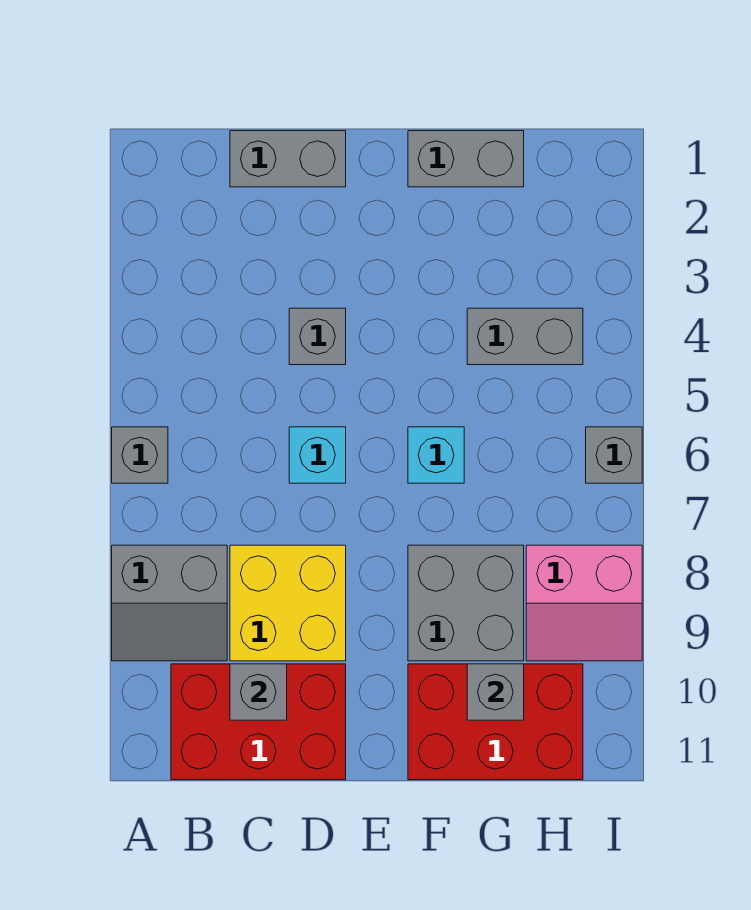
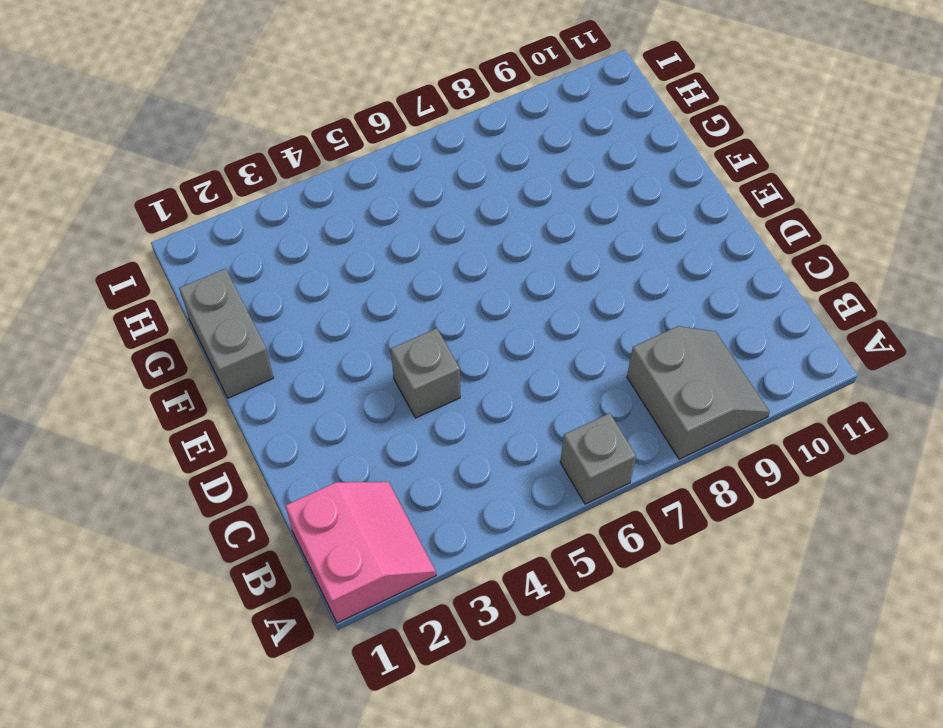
pink slope A1:B2 level 1 top 1 -> pink slope H8:I9 level 1 top 8
none -> red brick B10:D11 level 1
none -> grey brick C1:D1 level 1
none -> yellow brick C8:D9 level 1

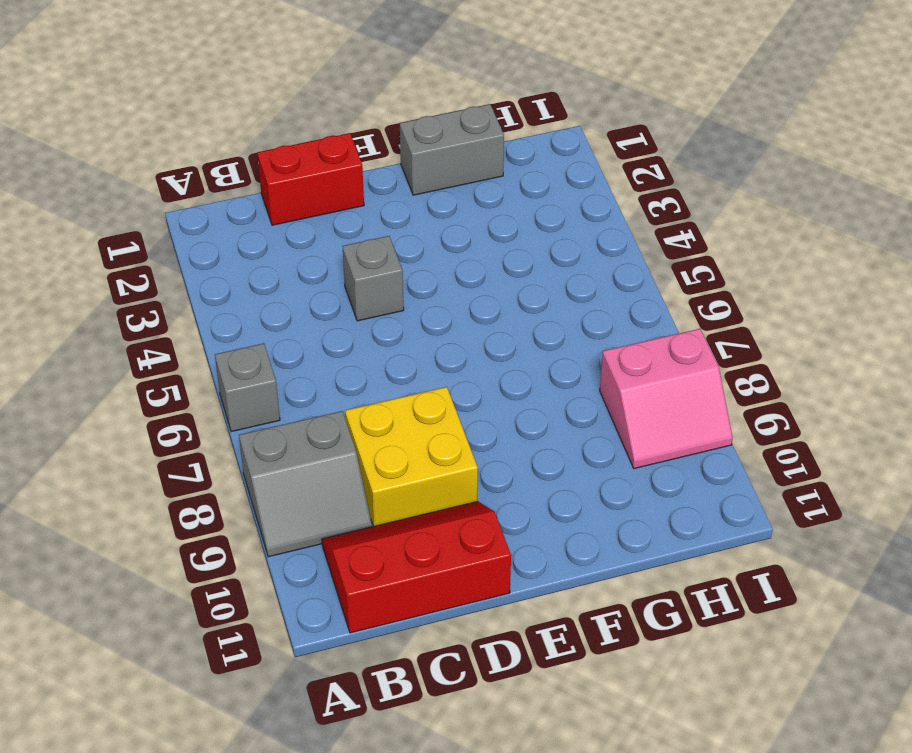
red slope B10:D11 level 1 top 11 -> red brick B10:D11 level 1
red brick C1:D1 level 1 -> grey brick C1:D1 level 1
none -> cyan brick D6 level 1
none -> cyan brick F6 level 1
none -> grey brick F8:G9 level 1

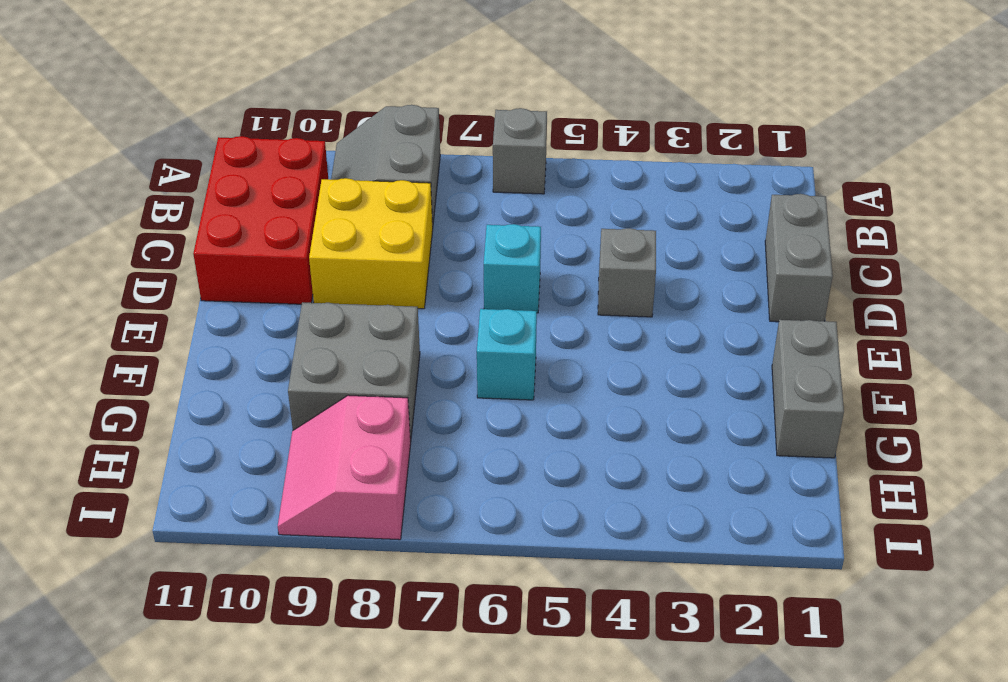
none -> red brick F10:H11 level 1
none -> grey brick G4:H4 level 1
none -> grey brick I6 level 1

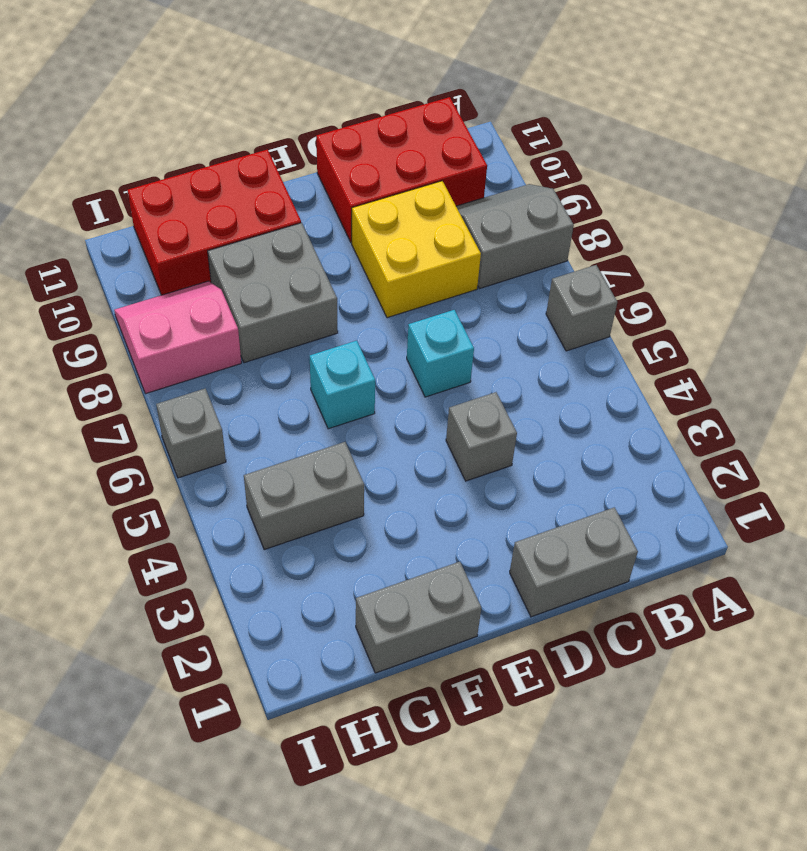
none -> grey brick C10 level 2
none -> grey brick G10 level 2

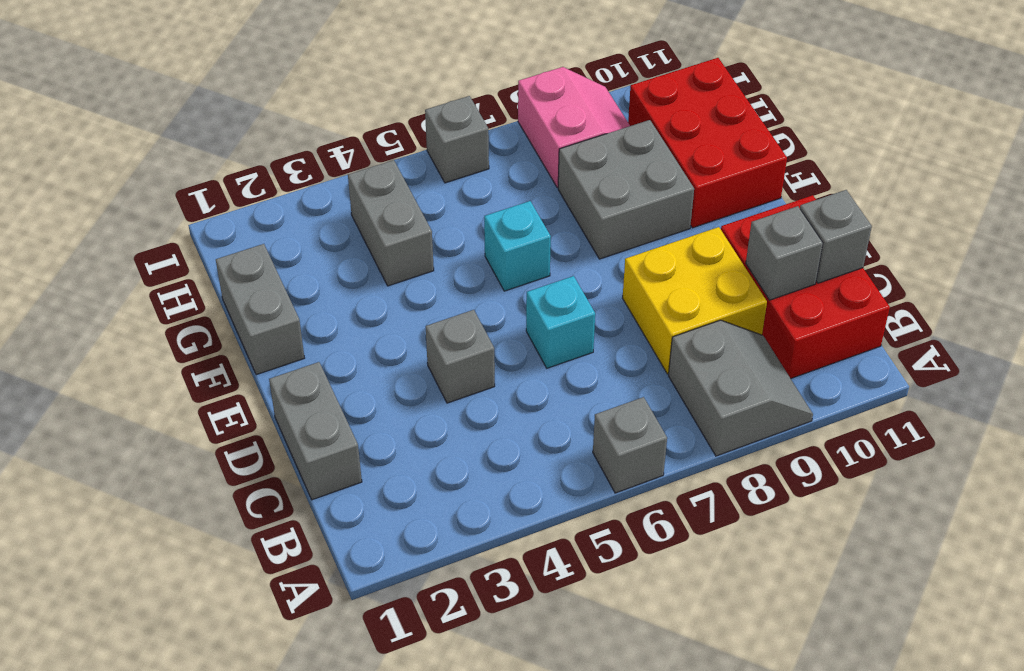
grey brick C11 level 2 -> grey brick G10 level 2

